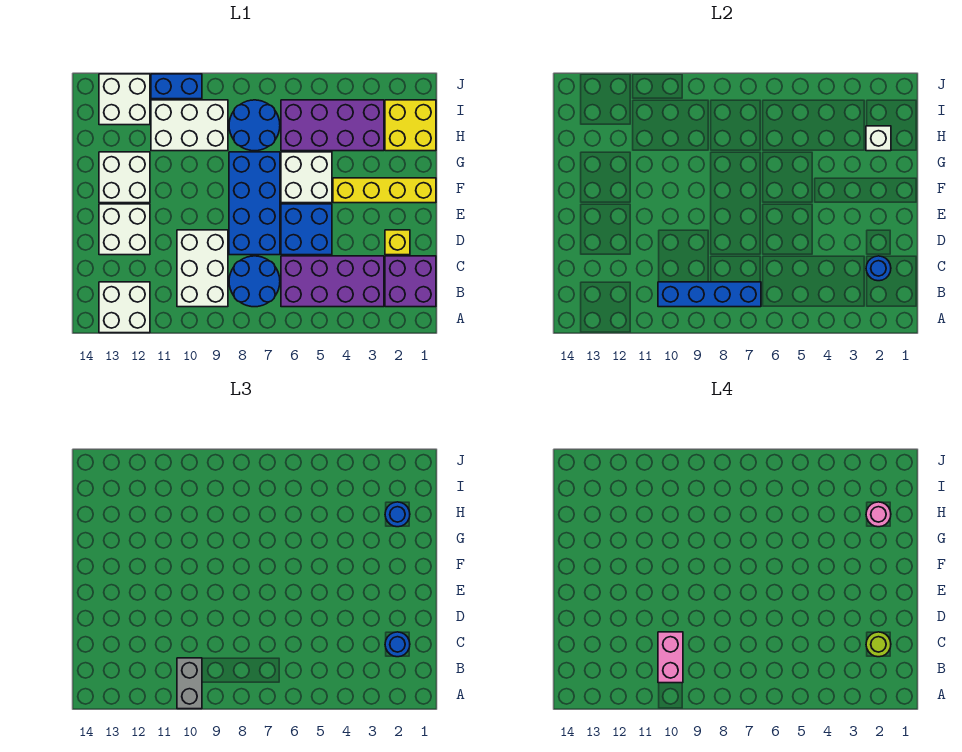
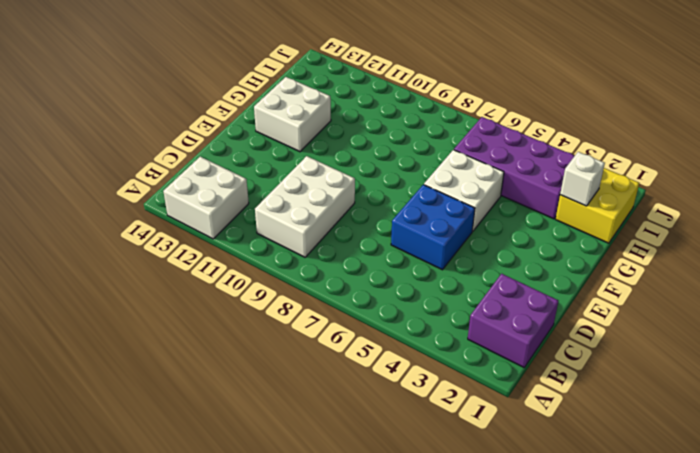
none -> purple brick B3:C6 level 1
none -> blue round brick B7:C8 level 1
none -> yellow brick D2 level 1

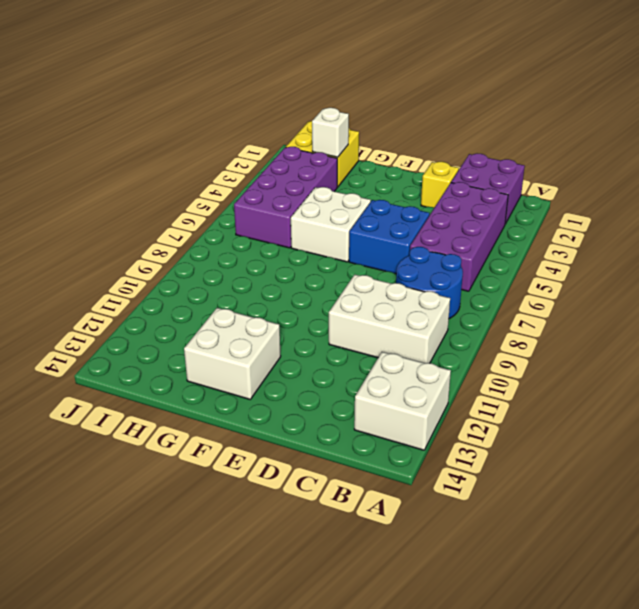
none -> blue brick D7:G8 level 1
none -> white brick D12:E13 level 1
none -> yellow brick F1:F4 level 1

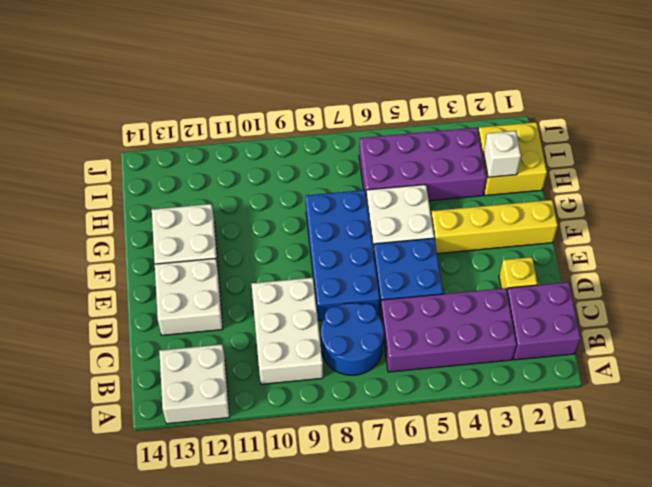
none -> blue round brick H7:I8 level 1
none -> white brick H9:I11 level 1
none -> white brick I12:J13 level 1

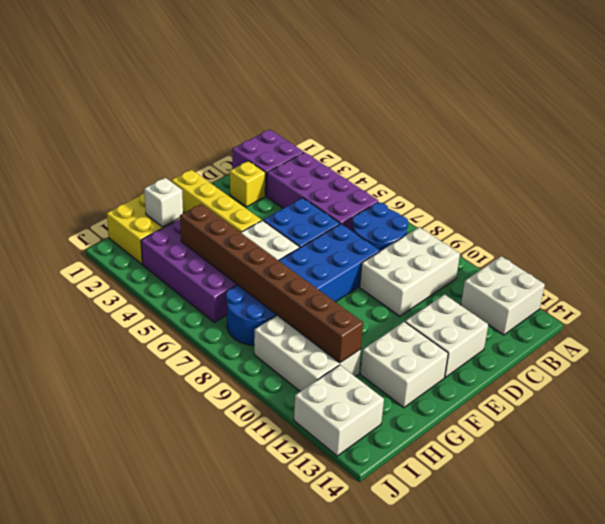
brown brick H4:H11 level 2 -> none
none -> blue brick J10:J11 level 1
none -> blue brick B7:B10 level 2
none -> blue round brick C2 level 2

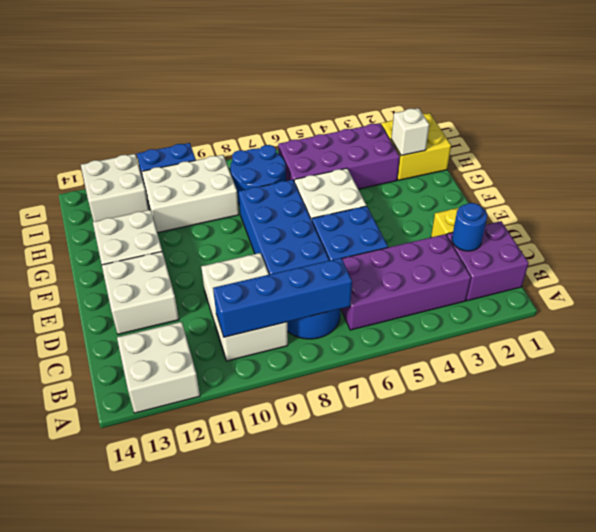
none -> yellow brick F1:F4 level 1
none -> grey brick A10:B10 level 3
none -> blue round brick C2 level 3

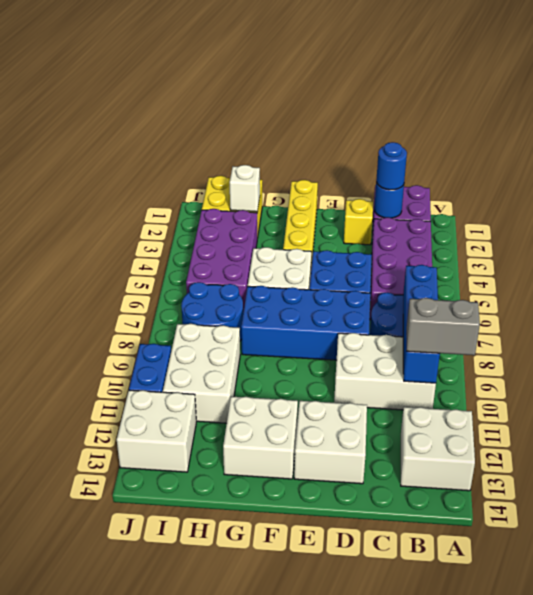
none -> blue round brick H2 level 3
none -> pink brick B10:C10 level 4
none -> lime round brick C2 level 4

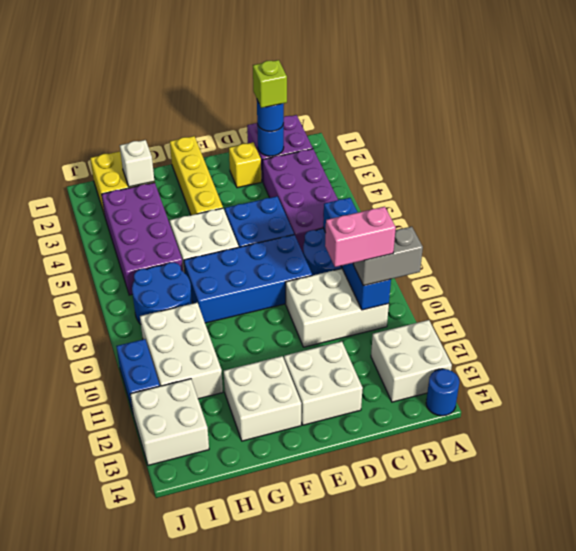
blue round brick A14 level 1 -> blue round brick H2 level 3
lime brick C2 level 4 -> lime round brick C2 level 4
none -> pink round brick H2 level 4

